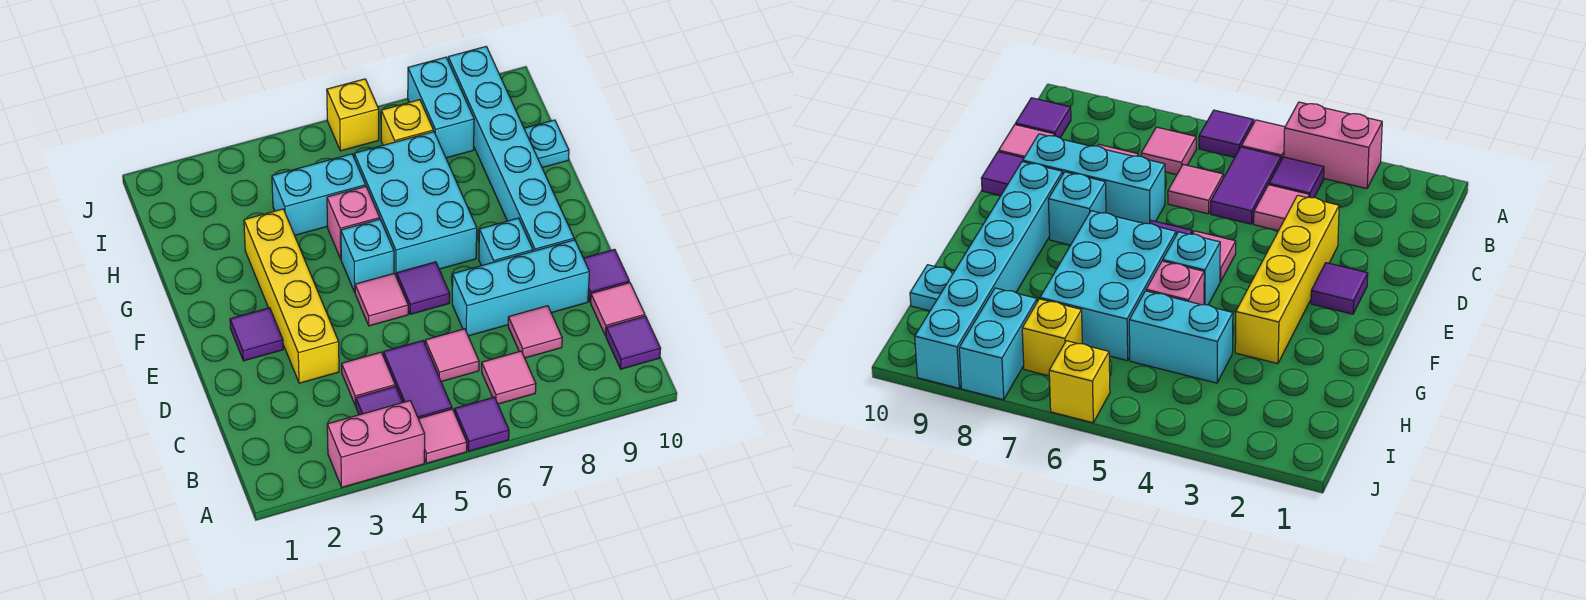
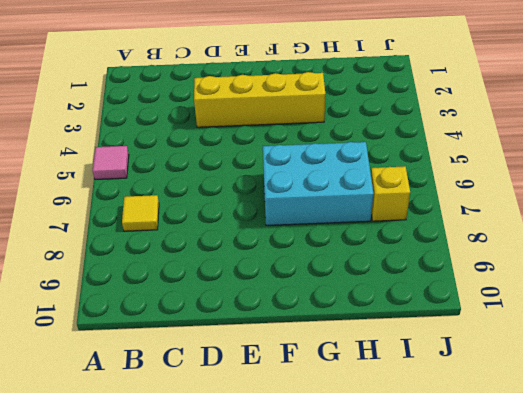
yellow tile B7 level 1 -> pink tile B7 level 1
none -> pink brick A3:A4 level 1
none -> purple tile A6 level 1
none -> purple tile B4 level 1

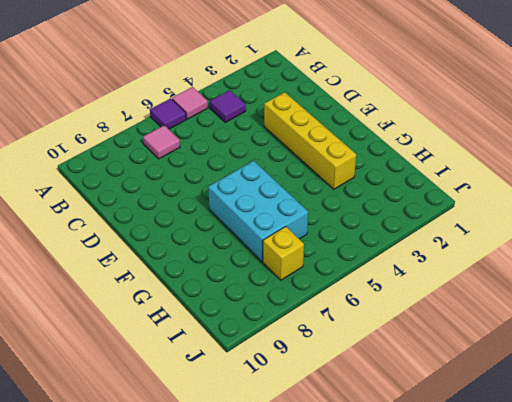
none -> pink brick A3:A4 level 1
none -> purple tile B5:C5 level 1
none -> purple tile B10 level 1

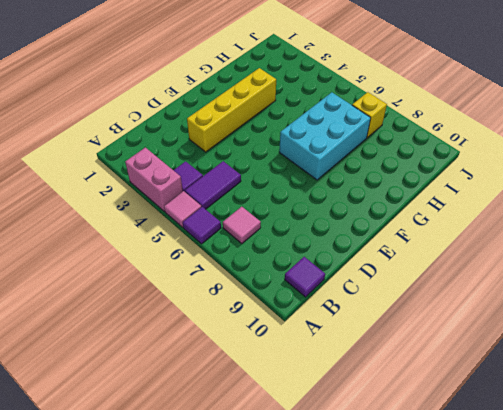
none -> pink tile C4 level 1
none -> pink tile C6 level 1
none -> pink tile C8 level 1

